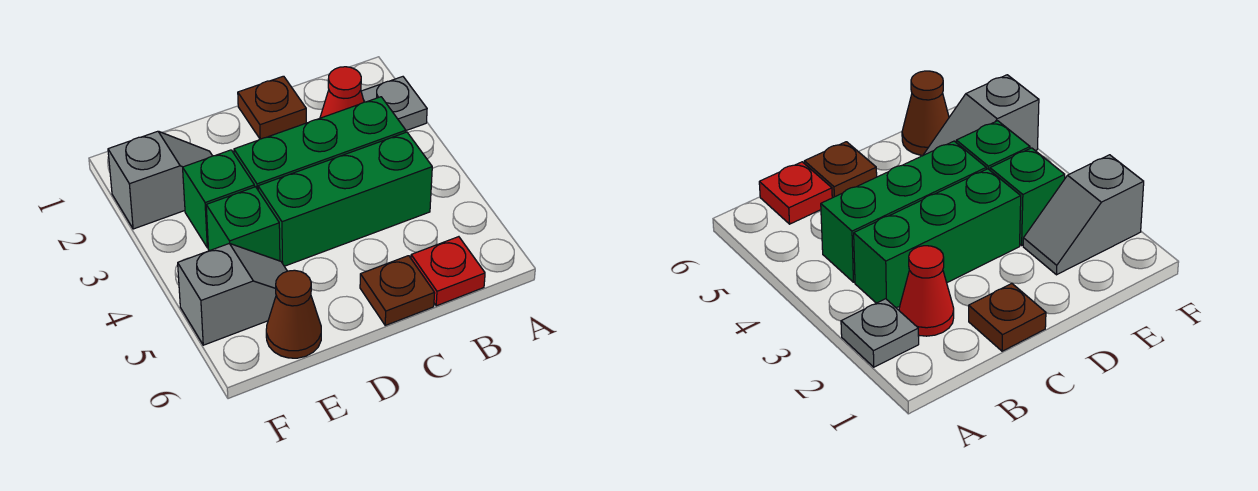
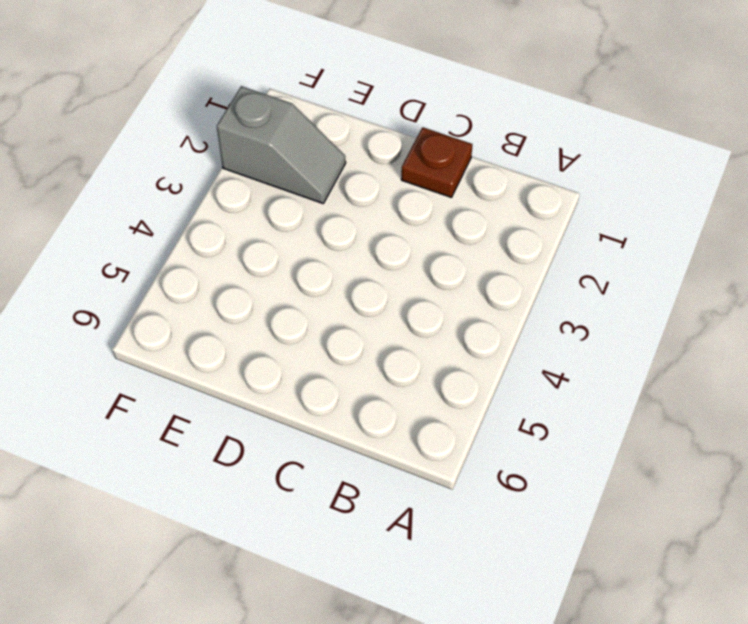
none -> grey plate A2 level 1
none -> red cone B2 level 1
none -> green brick B3:D3 level 1

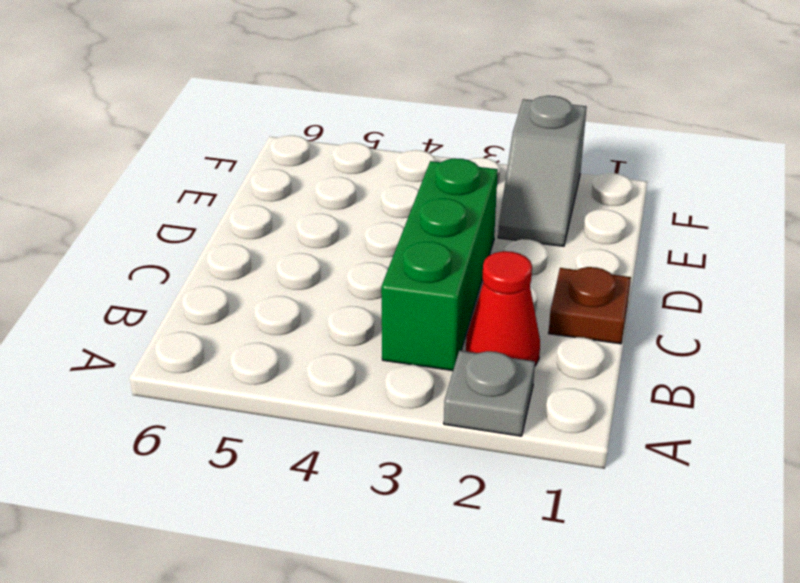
none -> green brick B4:D4 level 1
none -> red plate B6 level 1
none -> brown plate C6 level 1

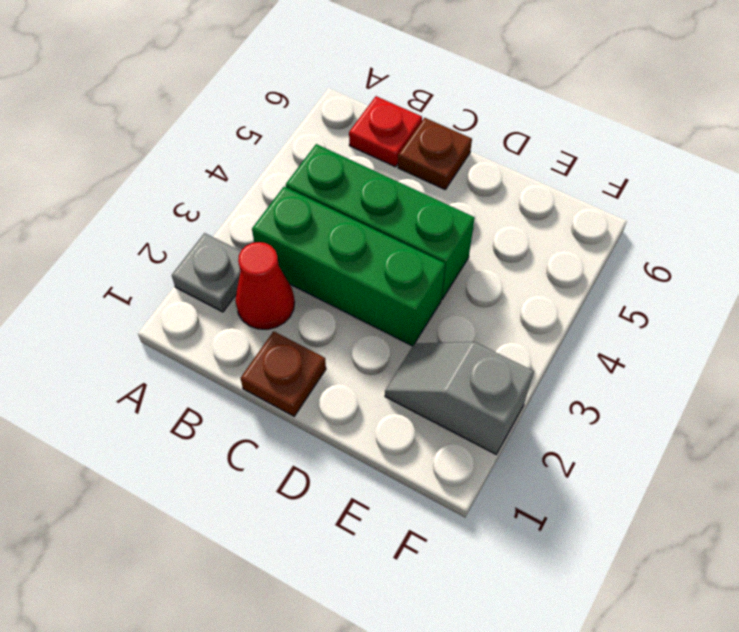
none -> green brick E3 level 1
none -> green brick E4 level 1
none -> grey slope E5:F5 level 1 top F

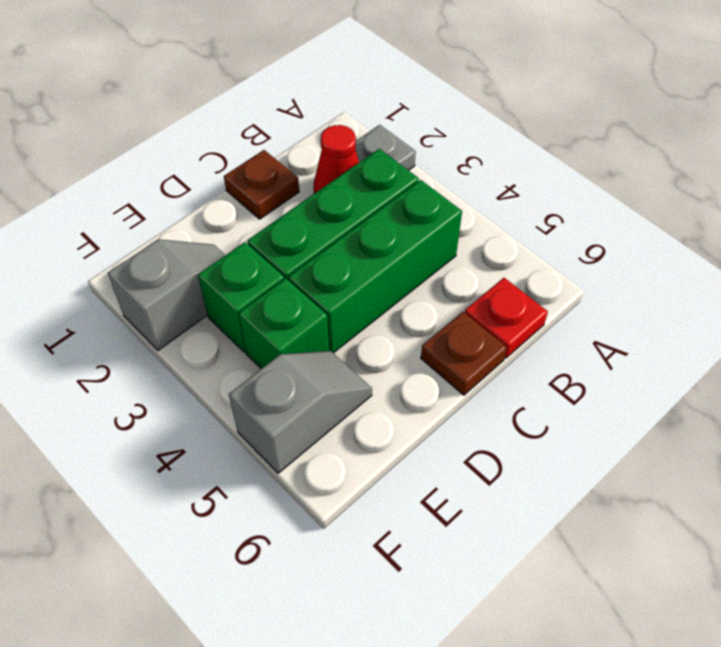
none -> brown cone E6 level 1

